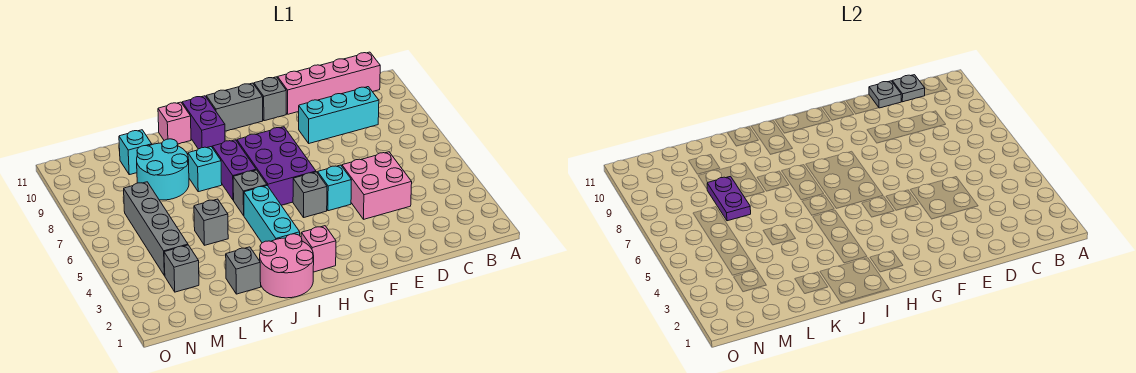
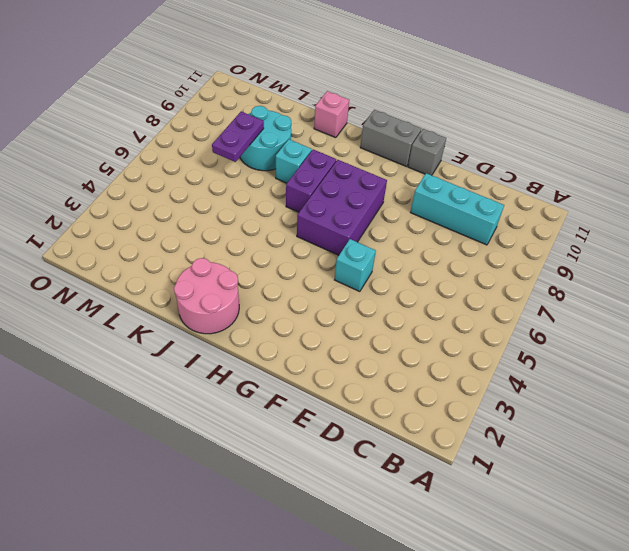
none -> pink brick B11:E11 level 1
none -> pink brick D4:E5 level 1
none -> grey brick G5 level 1

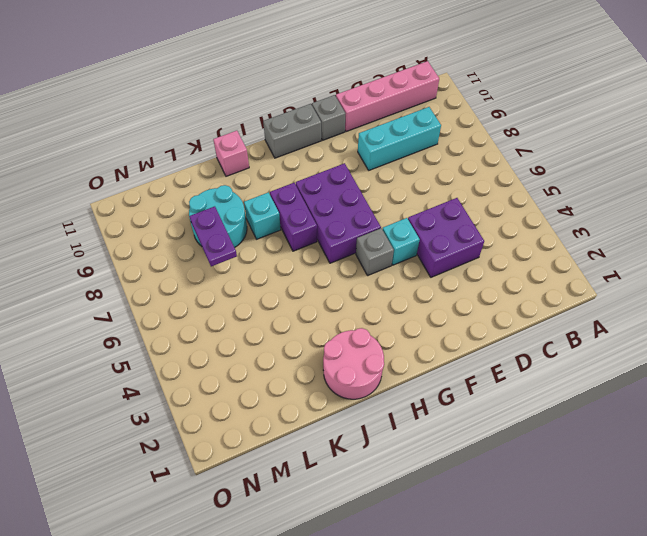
purple brick D4:E5 level 1 -> pink brick D4:E5 level 1
none -> pink brick H2 level 1
none -> cyan brick I3:I5 level 1
none -> grey brick I6 level 1

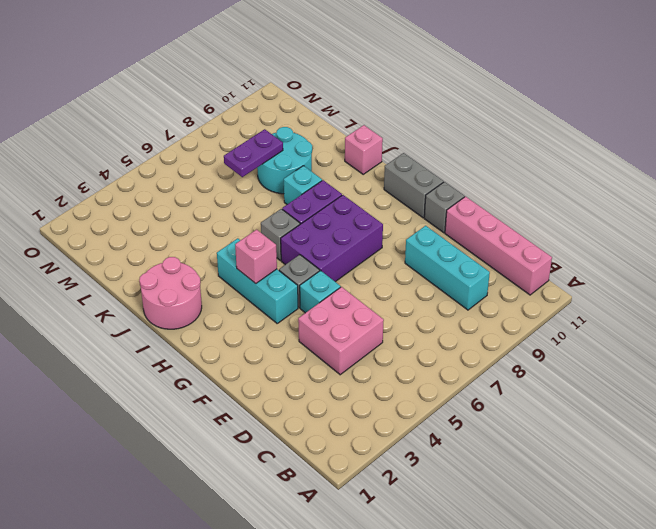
cyan brick G4:I4 level 1 -> cyan brick I3:I5 level 1
pink brick H4 level 2 -> pink brick H2 level 1
none -> purple brick I10:I11 level 1
none -> grey brick K2 level 1
none -> grey brick K5 level 1

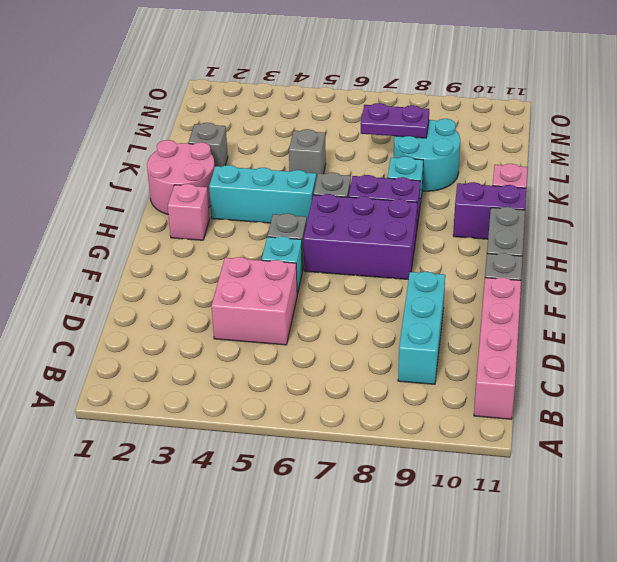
none -> cyan brick L10 level 1
none -> grey brick M3 level 1
none -> grey brick M4:M7 level 1

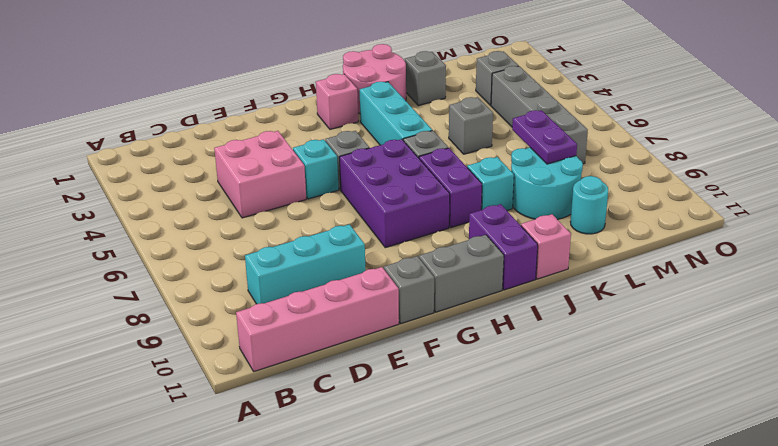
cyan round brick L10 level 1 -> cyan brick L10 level 1
none -> grey plate C11 level 2
none -> grey plate D11 level 2

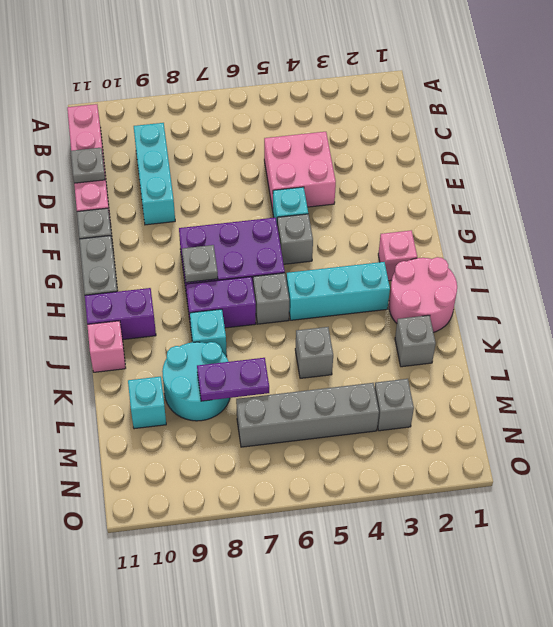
grey plate H8 level 2 -> grey plate C11 level 2

